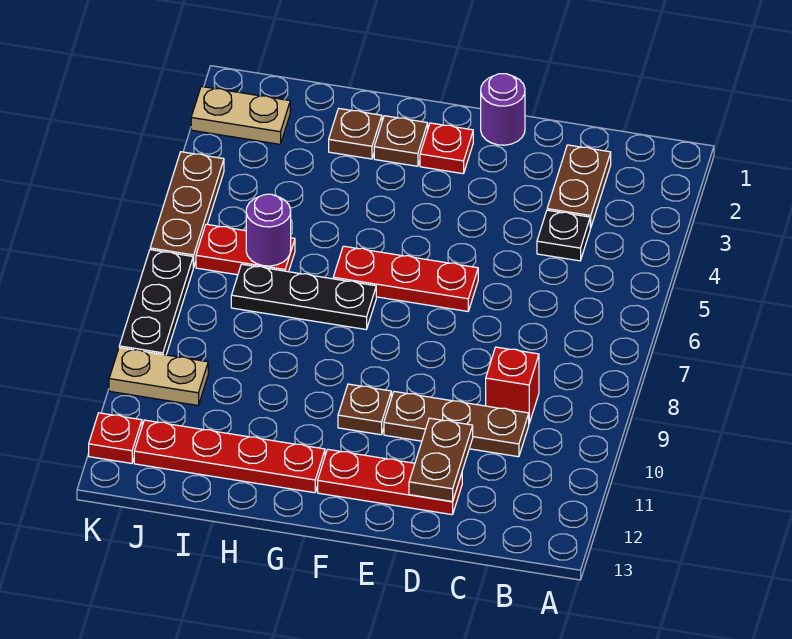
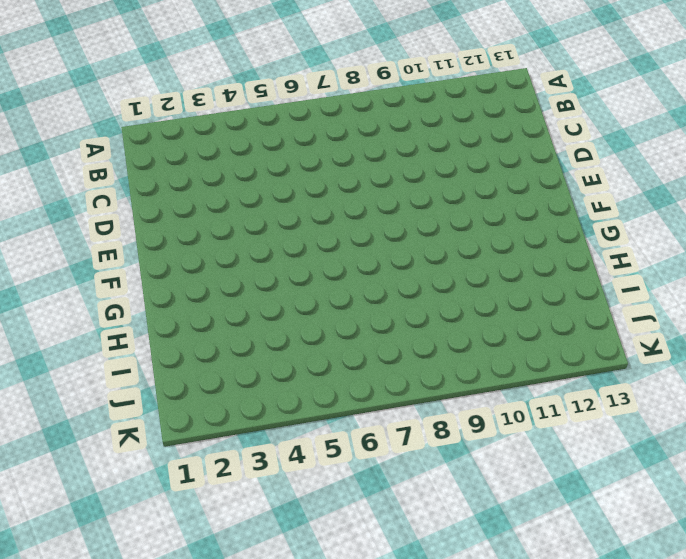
none -> brown plate C2:C3 level 1
none -> black plate C4 level 1
none -> red brick C9 level 1

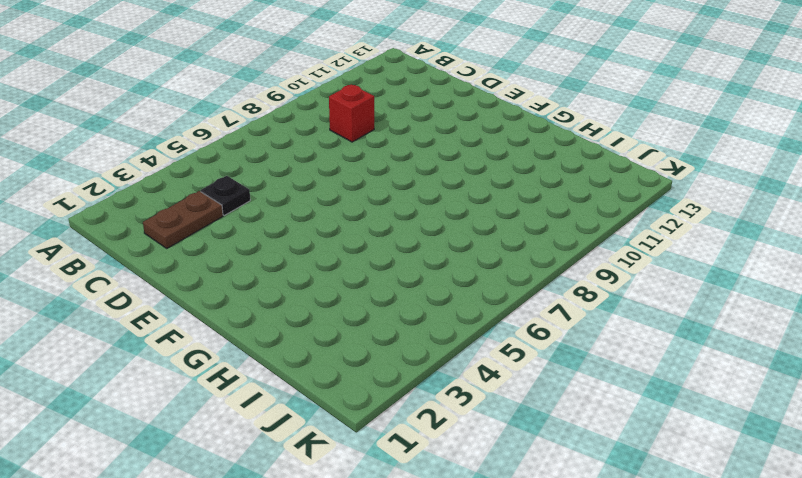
none -> brown plate C10:E10 level 1
none -> red plate D12:F12 level 1
none -> purple round brick E1 level 1

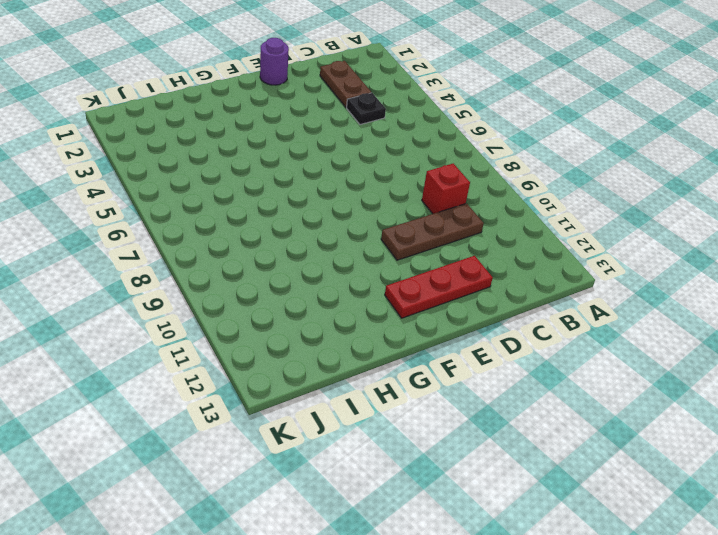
none -> red plate E6:G6 level 1
none -> red plate F2 level 1
none -> brown plate F10 level 1

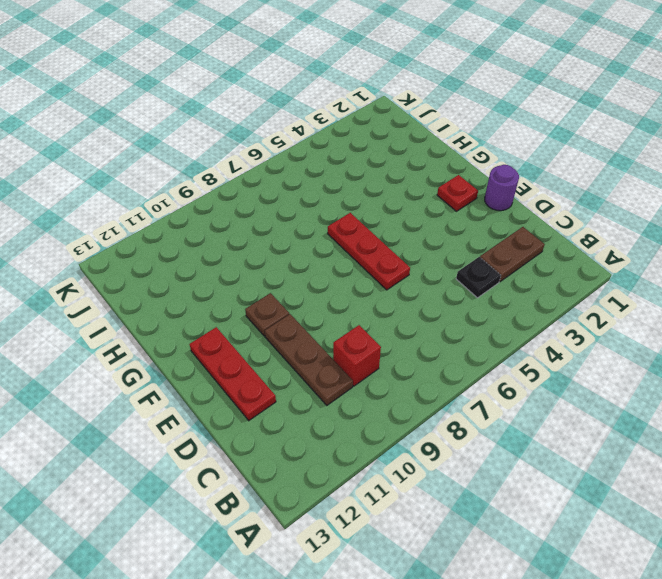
none -> brown plate G2 level 1
none -> black plate G7:I7 level 1
none -> red plate G12:J12 level 1

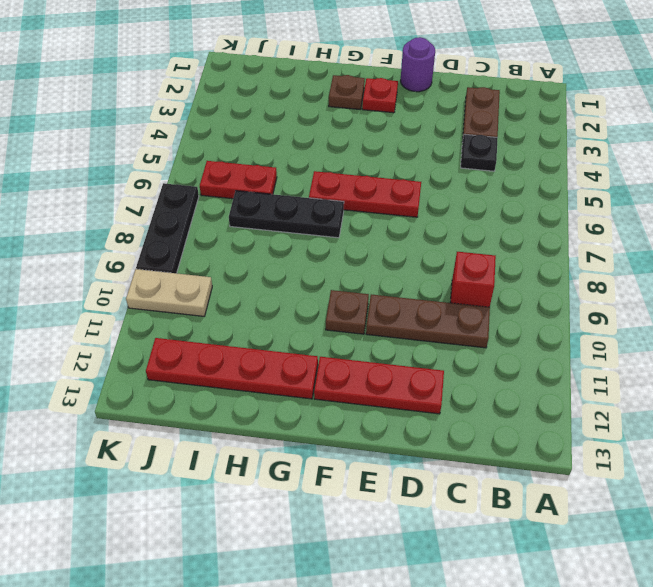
none -> brown plate H2 level 1
none -> tan plate J2:K2 level 1
none -> brown plate K4:K6 level 1

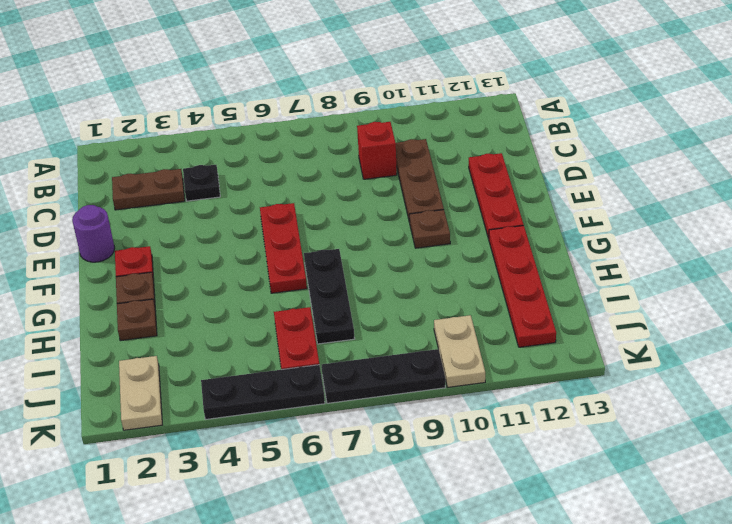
black plate K4:K6 level 1 -> brown plate K4:K6 level 1
none -> red plate K12 level 1
none -> brown plate D11:D12 level 2
none -> purple round brick I6 level 2

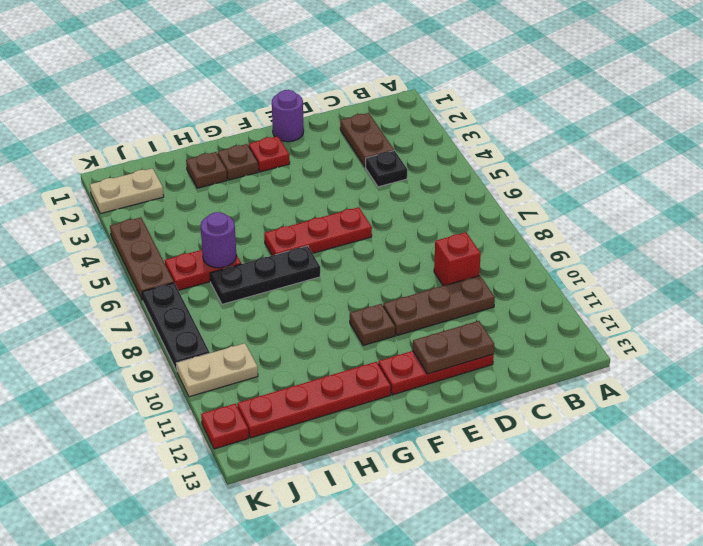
brown plate D12:E12 level 2 -> brown plate D11:D12 level 2

